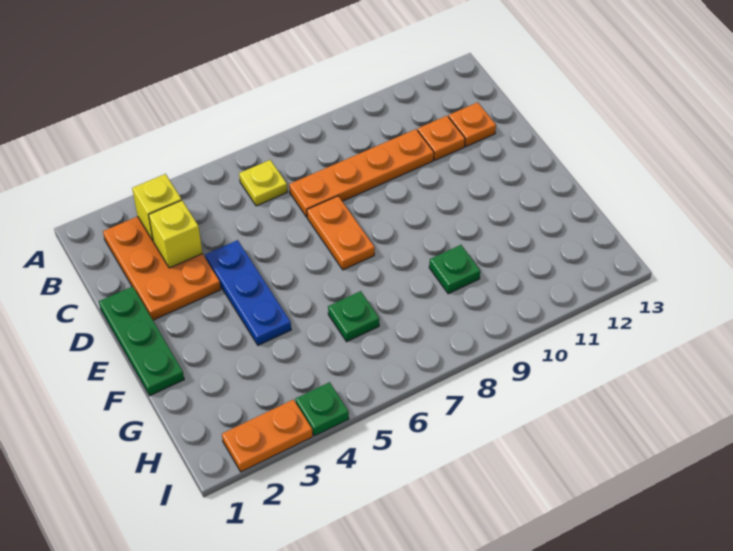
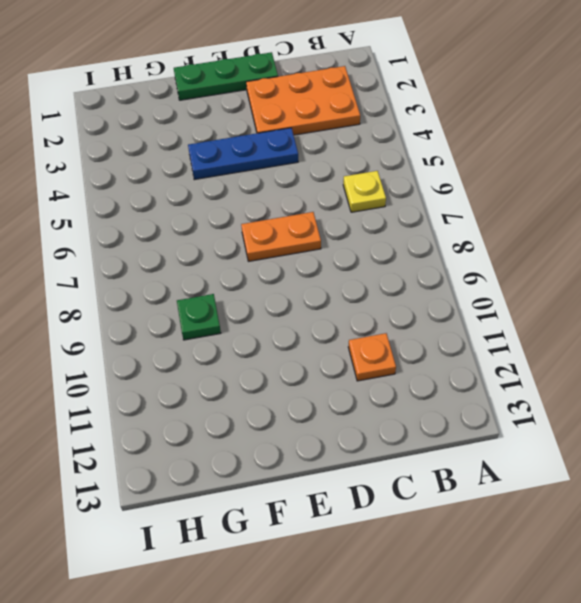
none -> orange plate C7:C10 level 1
none -> orange plate C12 level 1
none -> green plate G6 level 1

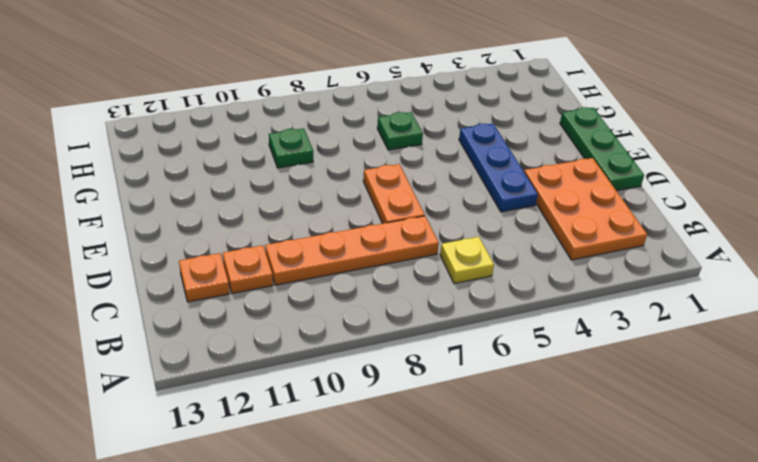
none -> orange plate I2:I3 level 1
none -> green plate I4 level 1
none -> yellow brick B3 level 2

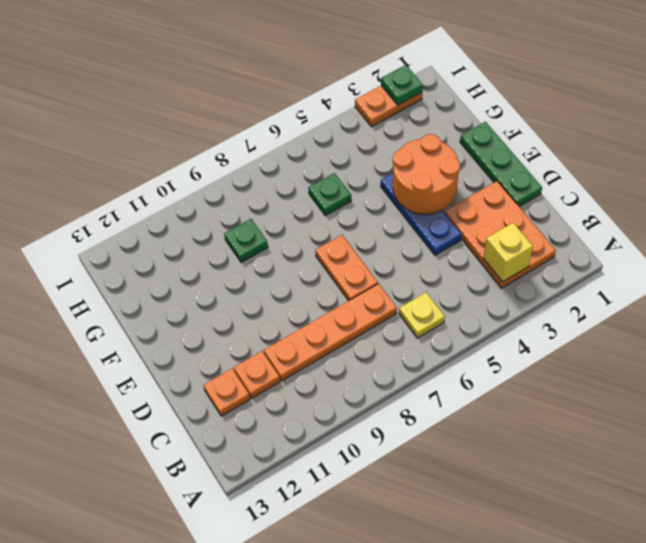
orange round brick E3:F4 level 2 -> none
green plate I2 level 2 -> green plate I4 level 1
none -> yellow brick C3 level 2

